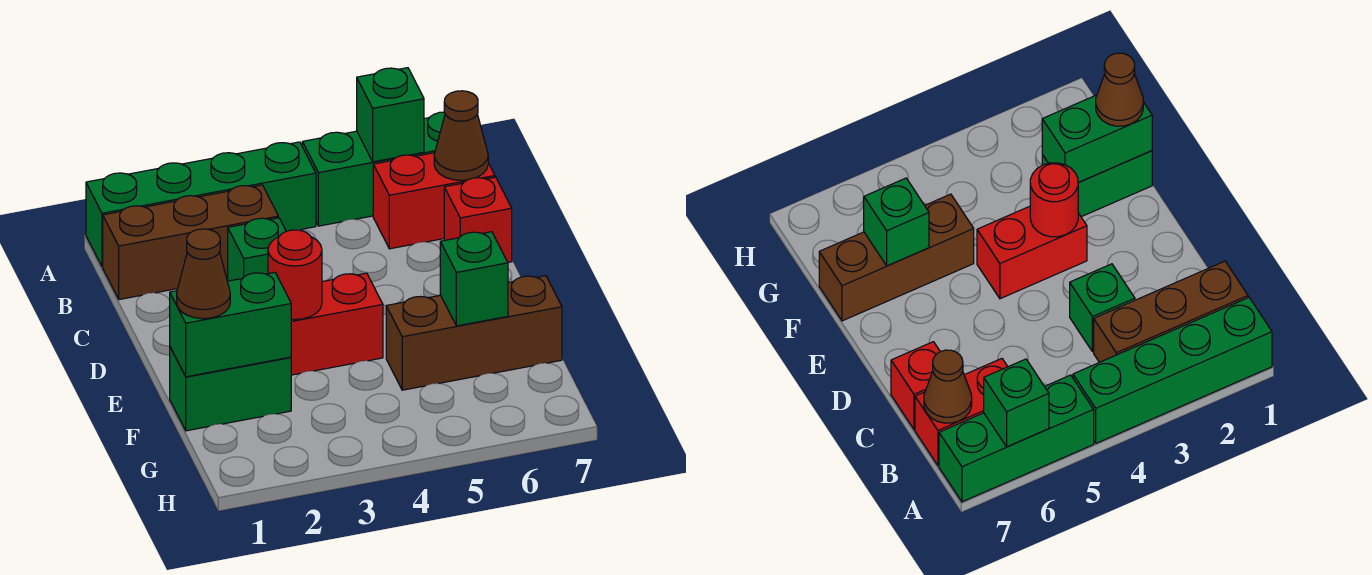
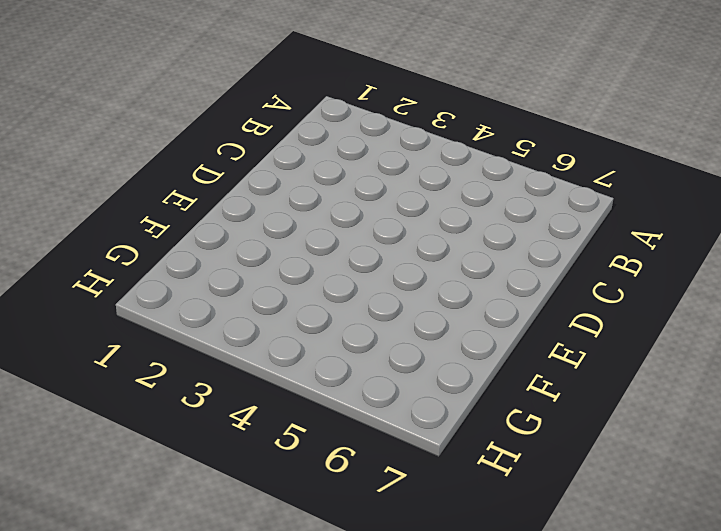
none -> green brick A1:A4 level 1
none -> green brick A5:A7 level 1
none -> brown brick B1:B3 level 1

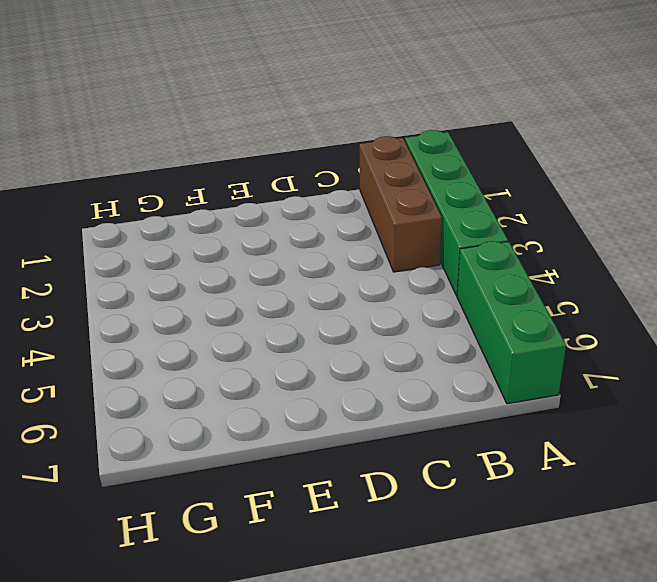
none -> red brick B6:B7 level 1
none -> green brick C3 level 1
none -> red brick C7 level 1

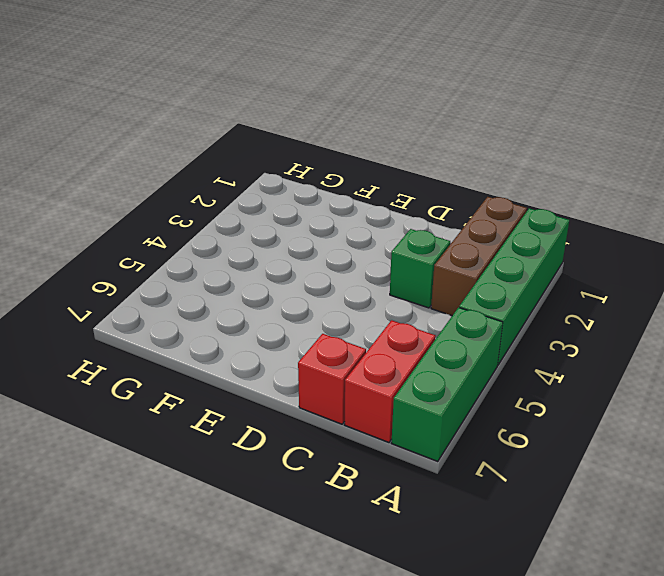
none -> red brick E3:E4 level 1
none -> green brick F1:F2 level 1
none -> brown brick F5:F7 level 1

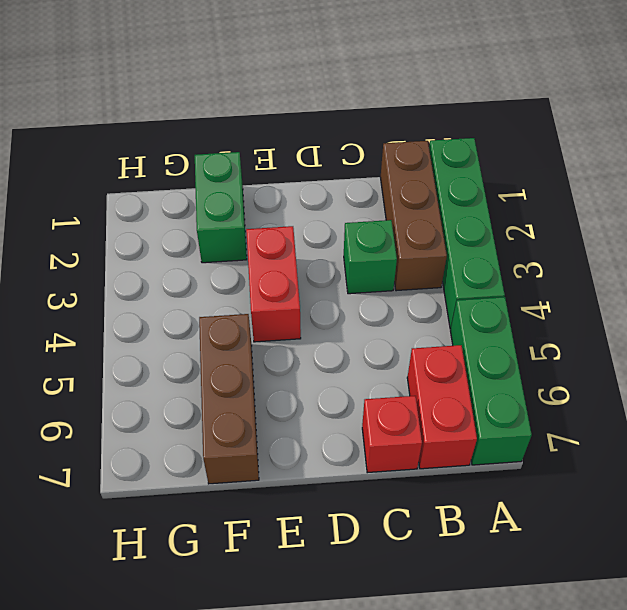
none -> green brick A6 level 2
none -> brown cone B7 level 2
none -> red round brick E3 level 2

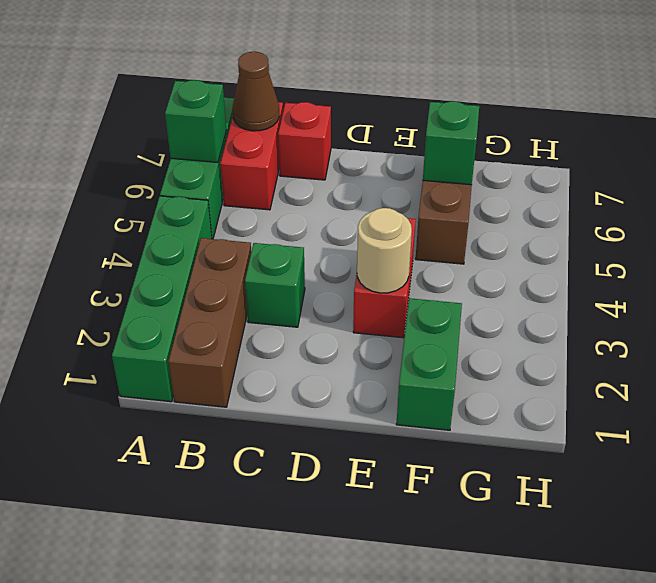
tan round brick E3 level 2 -> red round brick E3 level 2
none -> green brick F1:F2 level 2
none -> brown cone F1 level 3

